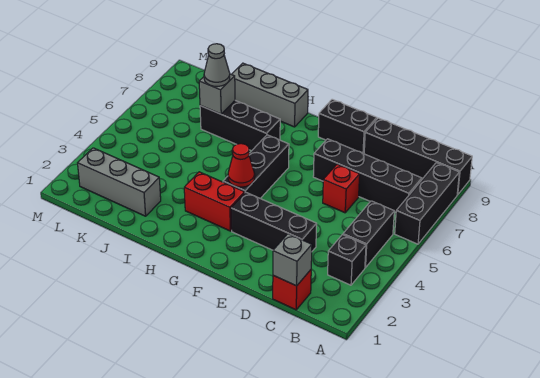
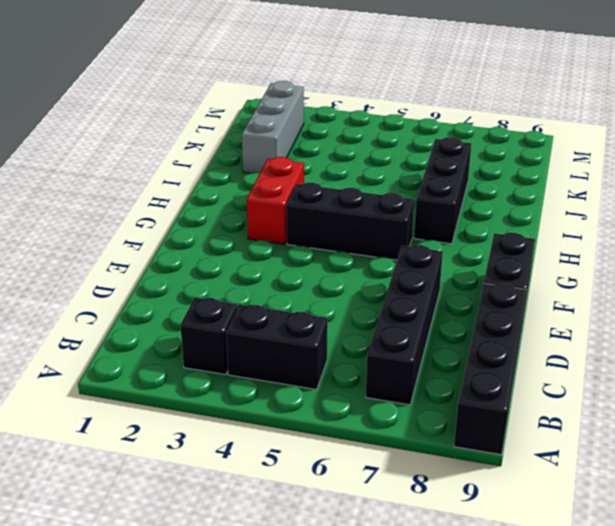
none -> black brick A6:A8 level 1
none -> red brick C1 level 1
none -> black brick D3:F3 level 1

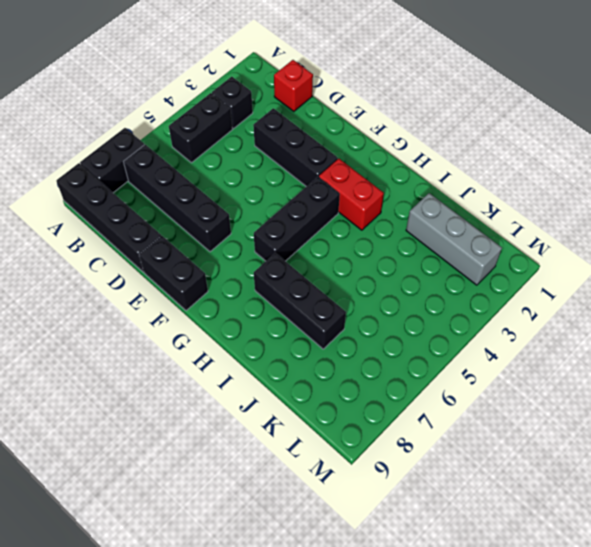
black brick A7:A8 level 1 -> black brick A6:A8 level 1
none -> red brick D6 level 1
none -> grey brick H9:J9 level 1
none -> grey brick C1 level 2

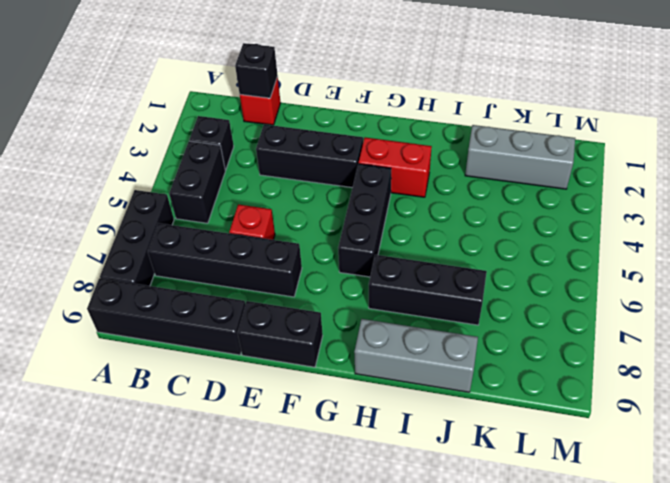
black brick C1 level 2 -> grey brick C1 level 2
none -> red cone G4 level 2
none -> grey brick J7 level 2
none -> grey cone J7 level 3

